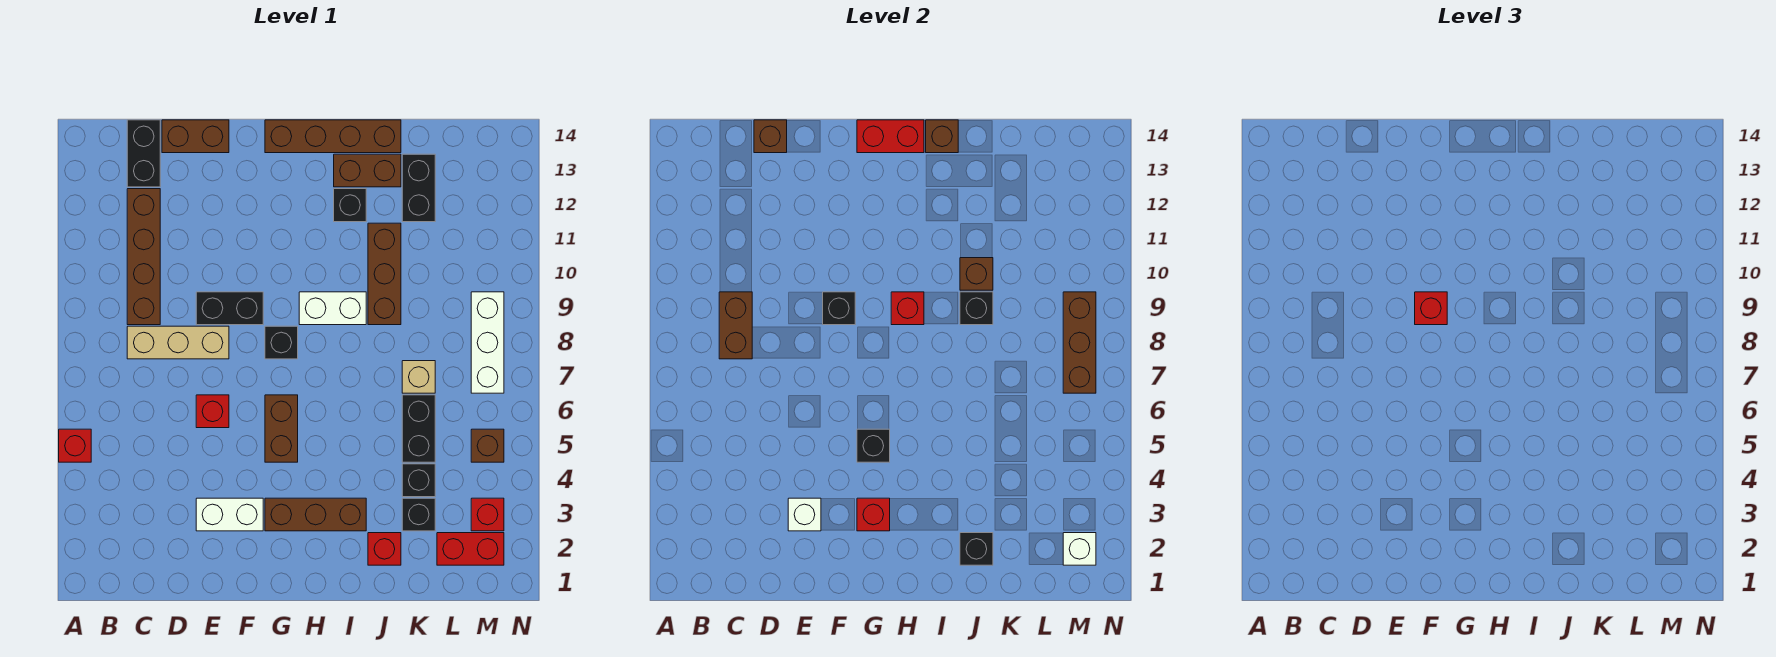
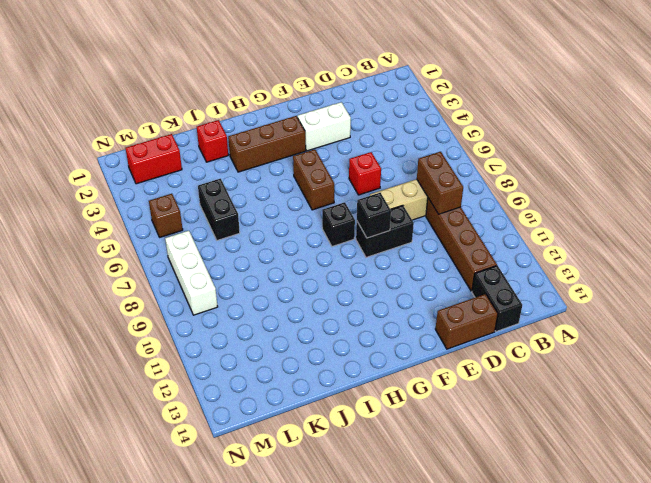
none -> red brick A5 level 1
none -> brown brick G14:J14 level 1
none -> white brick H9:I9 level 1
none -> black brick I12 level 1

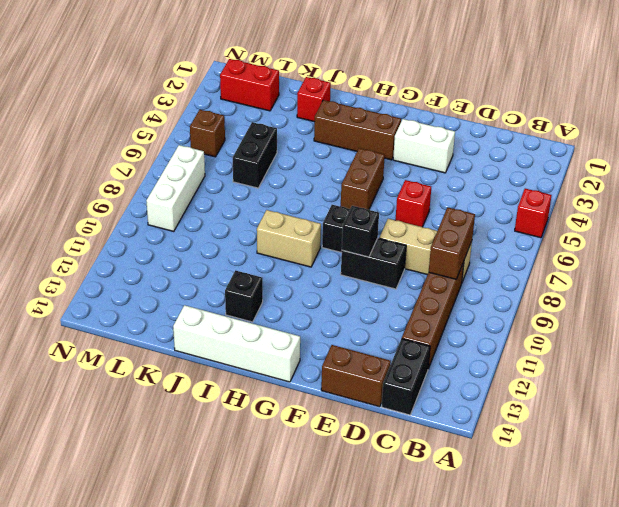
white brick G14:J14 level 1 -> brown brick G14:J14 level 1
tan brick H9:I9 level 1 -> white brick H9:I9 level 1
none -> brown brick I13:J13 level 1
none -> brown brick J9:J11 level 1
none -> black brick K3 level 1
none -> black brick K4 level 1

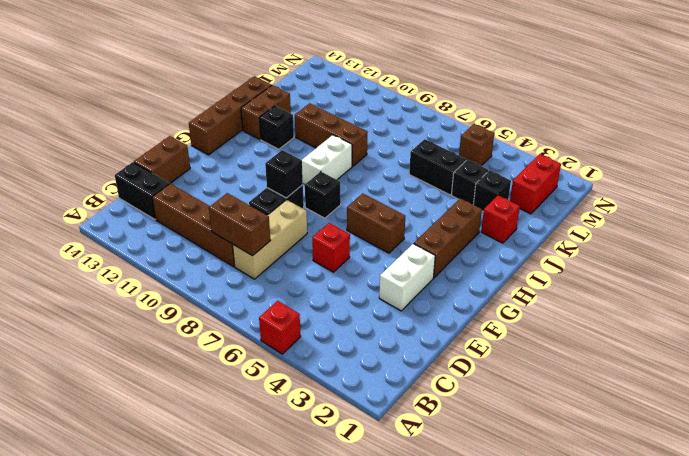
none -> tan brick K7 level 1
none -> black brick K12:K13 level 1
none -> red brick M3 level 1
none -> white brick M7:M9 level 1

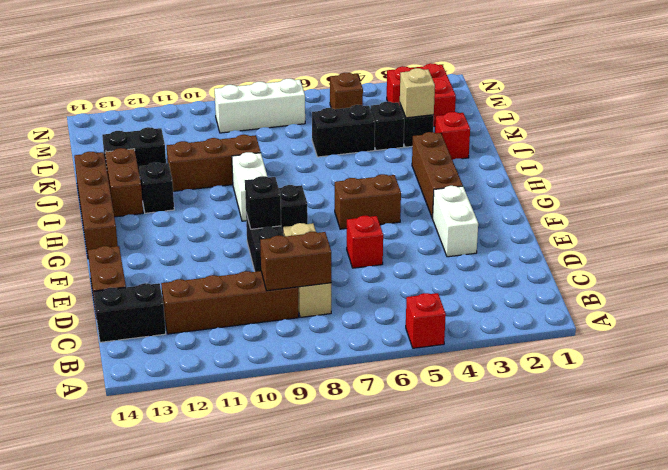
tan brick K3 level 2 -> tan brick K7 level 1
none -> brown brick D14 level 2
none -> white brick E3 level 2
none -> red brick G3 level 2
none -> black brick G5 level 2

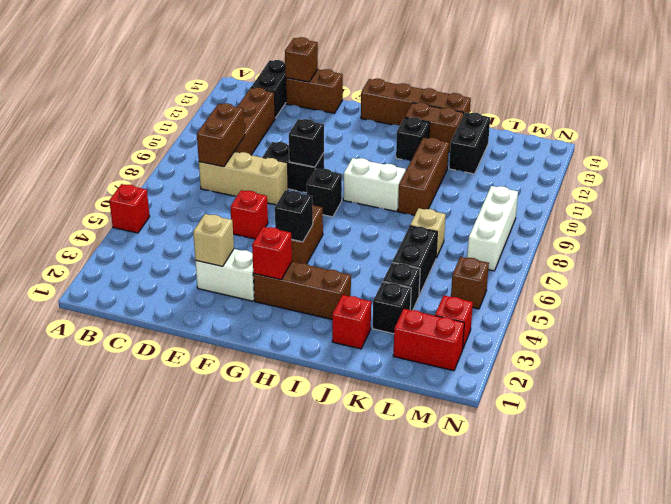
tan brick E3 level 2 -> white brick E3 level 2
none -> red brick G14:H14 level 2
none -> red brick H9 level 2
none -> brown brick I14 level 2
none -> black brick J2 level 2

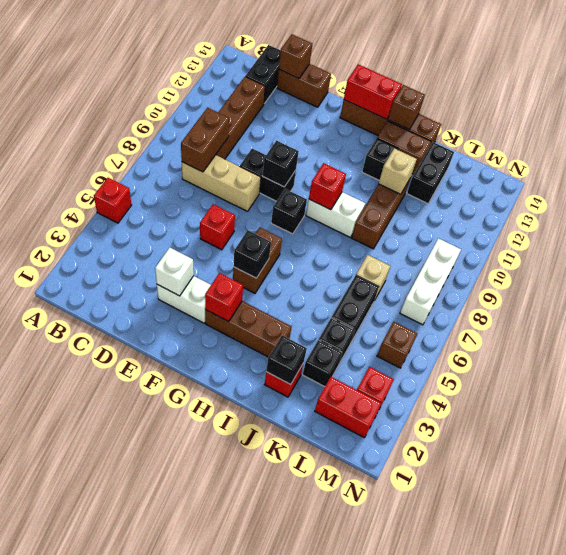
tan brick J11 level 2 -> none
none -> black brick J9 level 2
none -> brown brick J10 level 2
none -> white brick M2 level 2
none -> brown brick M7:M9 level 2

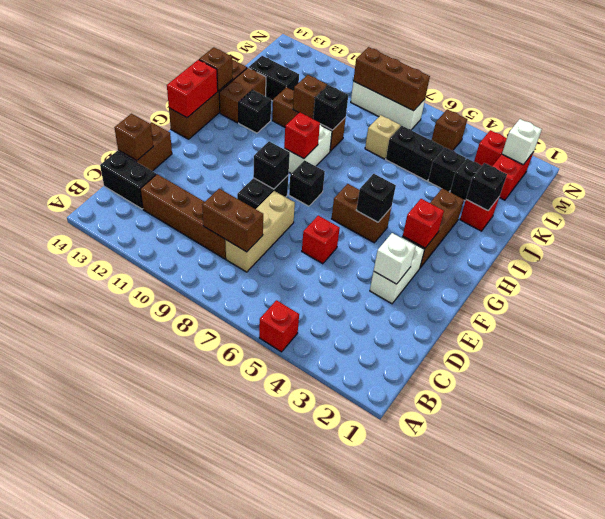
none -> red brick F9 level 3

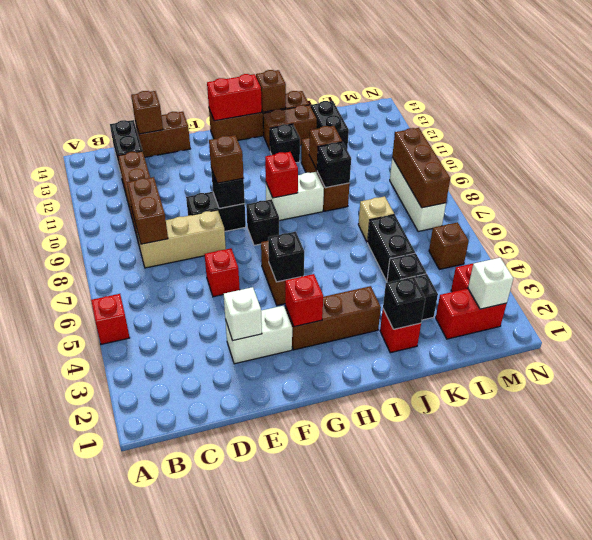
brown brick F9 level 3 -> red brick F9 level 3

